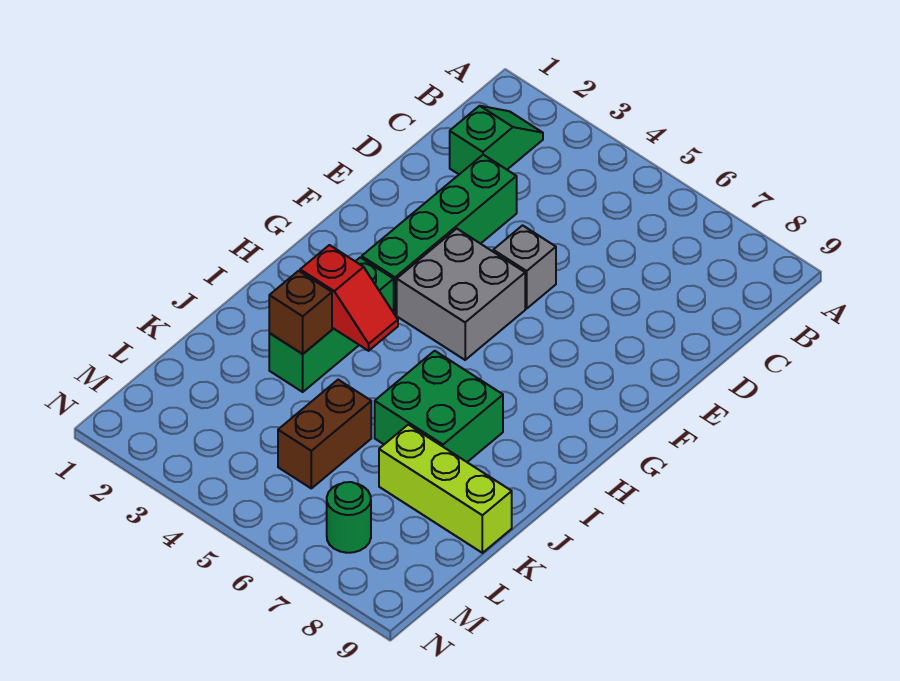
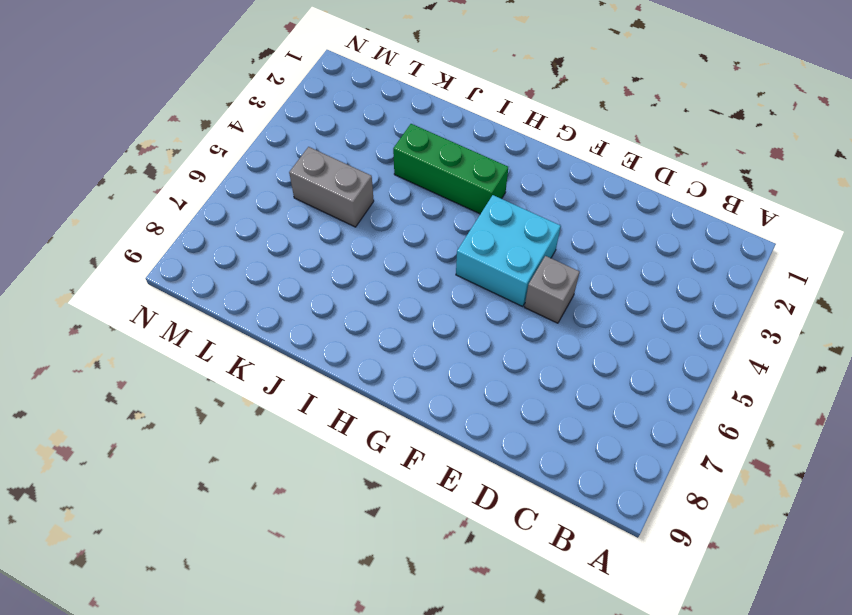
cyan brick F4:G5 level 1 -> grey brick F4:G5 level 1
grey brick K5:L5 level 1 -> brown brick K5:L5 level 1
none -> green slope B2:C2 level 1 top C
none -> green brick D3:G3 level 1

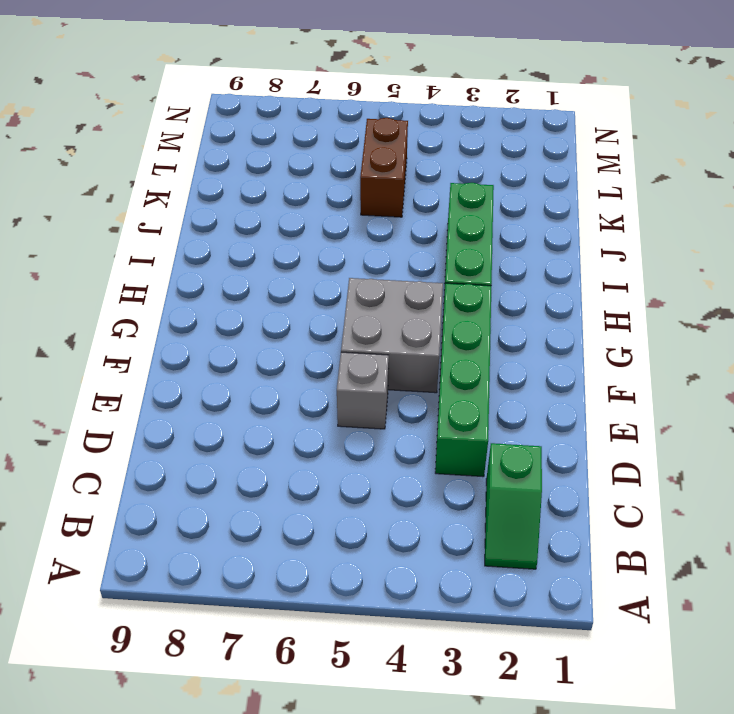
none -> green brick I6:J7 level 1
none -> lime brick K7:K9 level 1

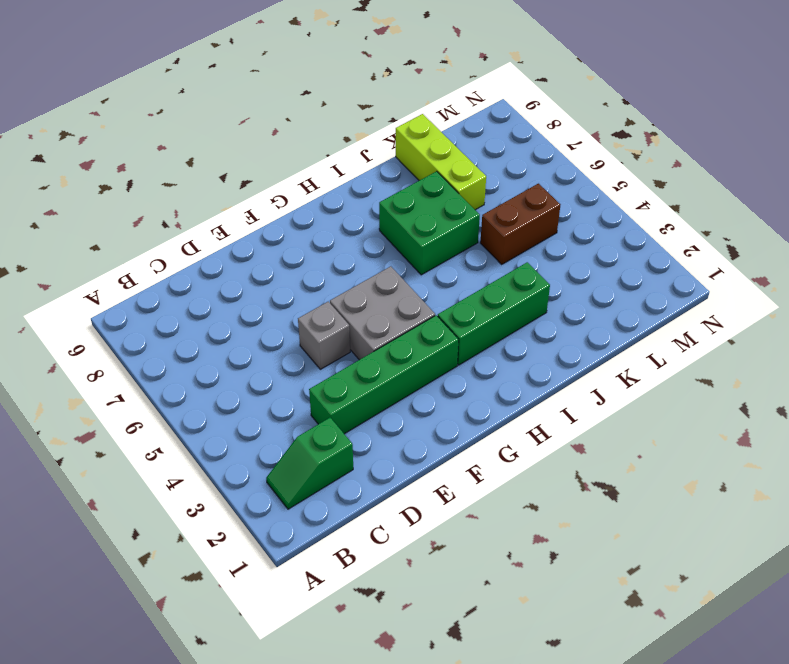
none -> green round brick M7 level 1
none -> red slope I3:I4 level 2 top 3

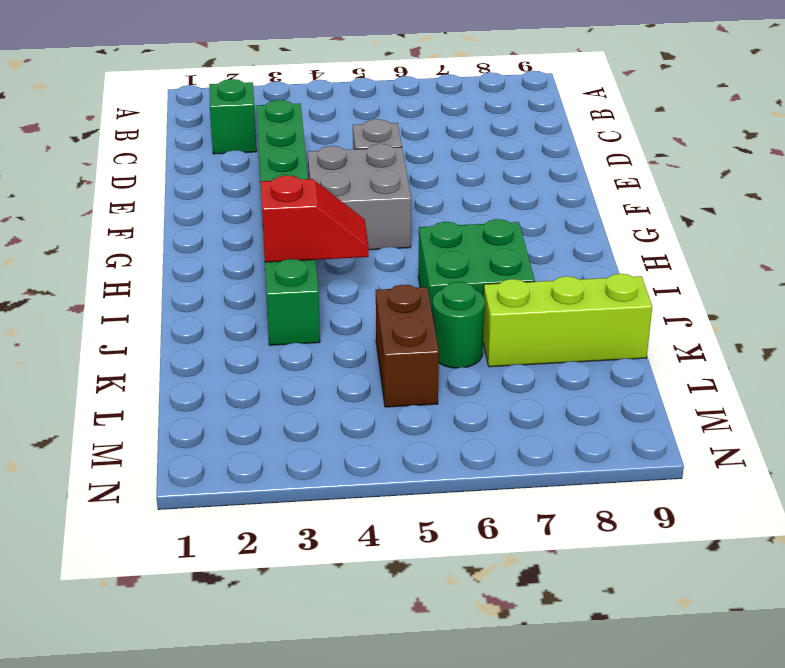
green round brick K6 level 1 -> green round brick M7 level 1
none -> brown brick J3 level 2

